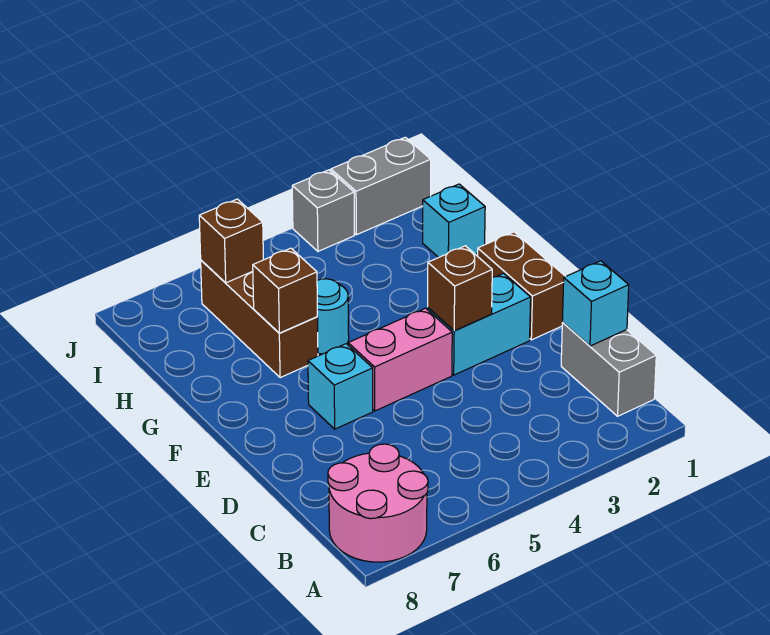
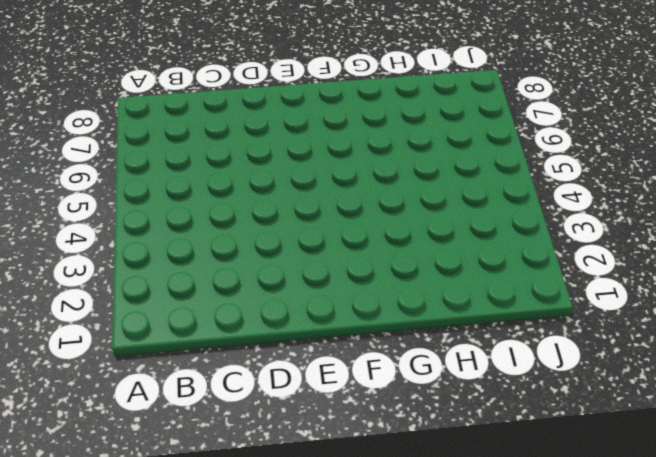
none -> pink round brick A7:B8 level 1
none -> grey brick B1:C1 level 1
none -> brown brick E1:F1 level 1

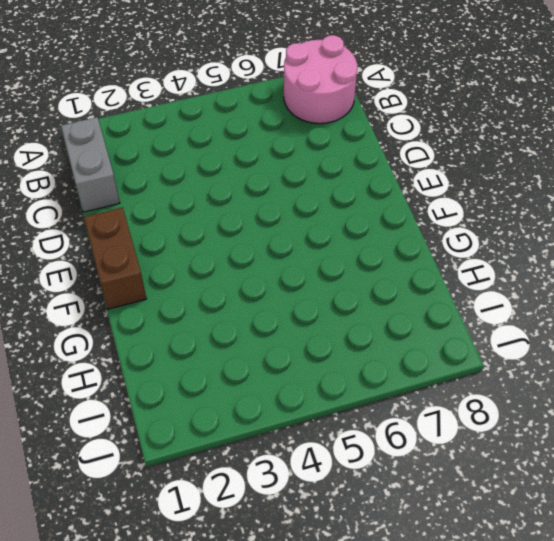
none -> cyan brick E2:E3 level 1
none -> pink brick E4:E5 level 1
none -> cyan brick E6 level 1

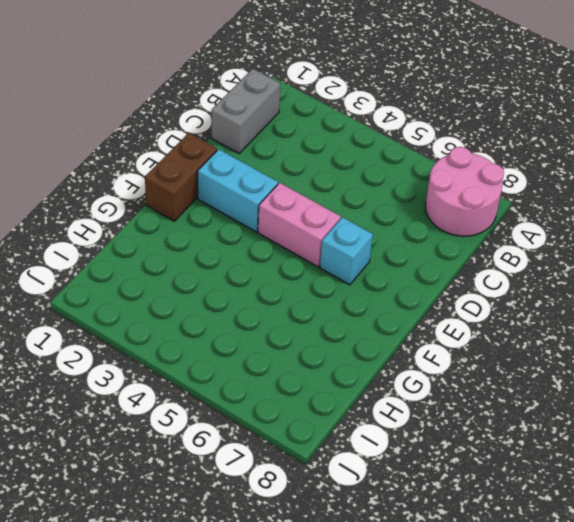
none -> cyan round brick G5 level 1
none -> brown brick G6:I6 level 1
none -> cyan brick H1 level 1

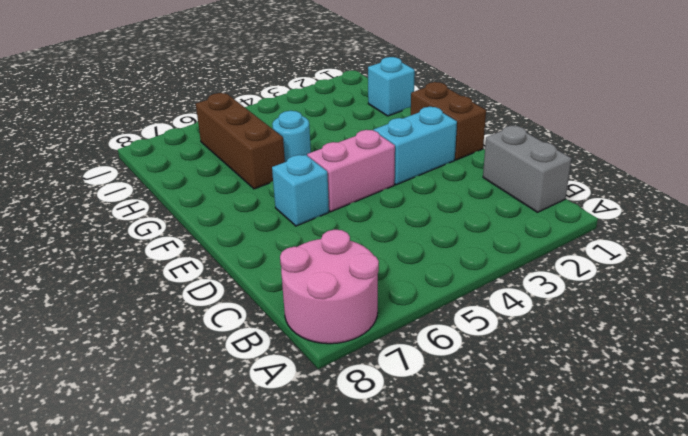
none -> grey brick J1:J2 level 1
none -> grey brick J3 level 1
none -> cyan brick C1 level 2

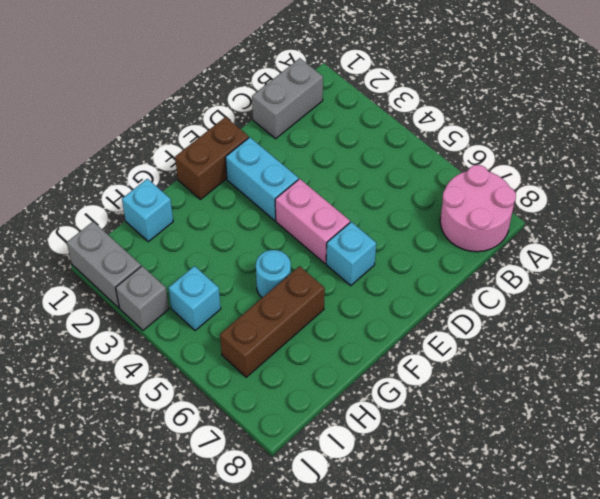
cyan brick I4 level 1 -> cyan brick C1 level 2
none -> brown brick E3 level 2
none -> brown brick G6 level 2
none -> brown brick I6 level 2

